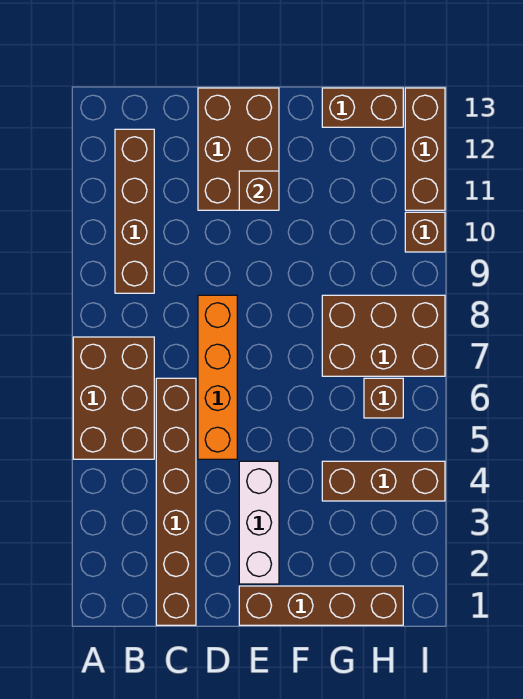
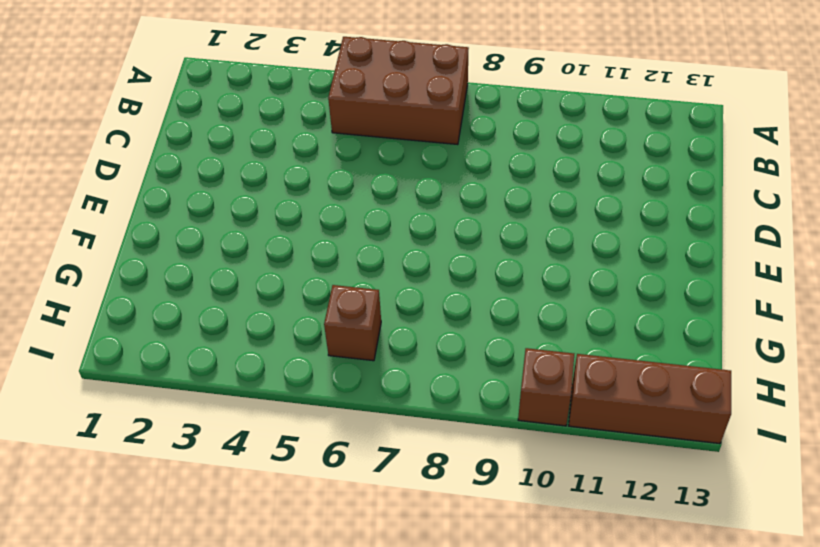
none -> brown brick B9:B12 level 1
none -> brown brick C1:C6 level 1
none -> orange brick D5:D8 level 1

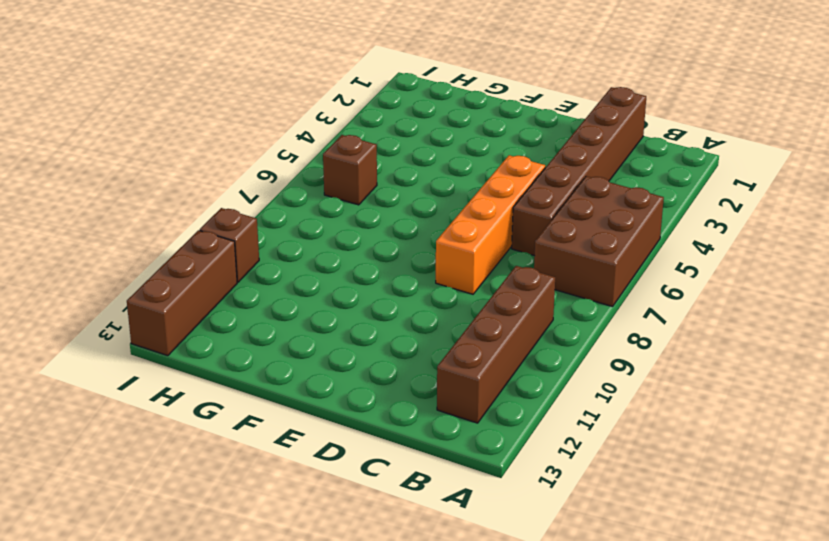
none -> brown brick D11:E13 level 1
none -> brown brick E1:H1 level 1
none -> white brick E2:E4 level 1

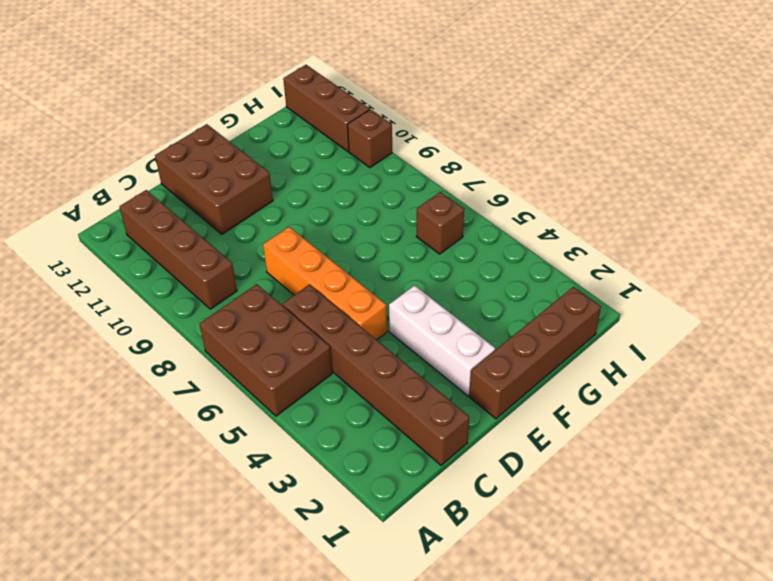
none -> brown brick G4:I4 level 1
none -> brown brick G7:I8 level 1
none -> brown brick G13:H13 level 1

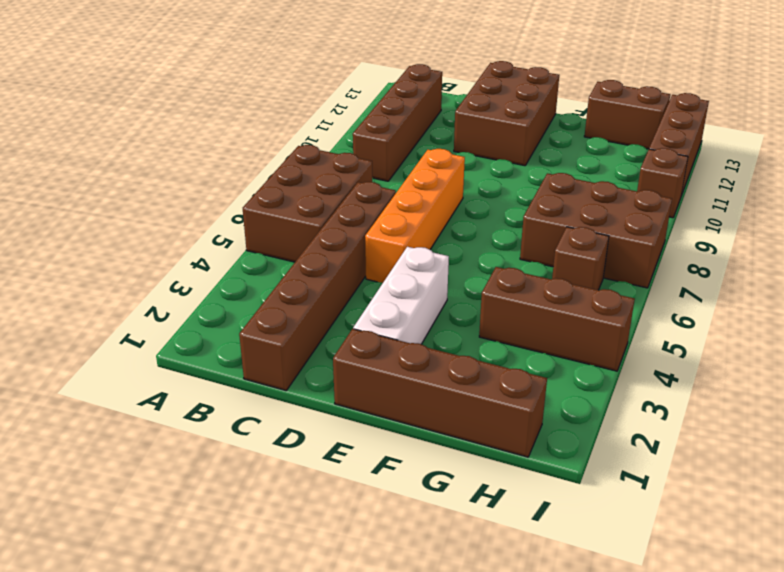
none -> brown brick E11 level 2

